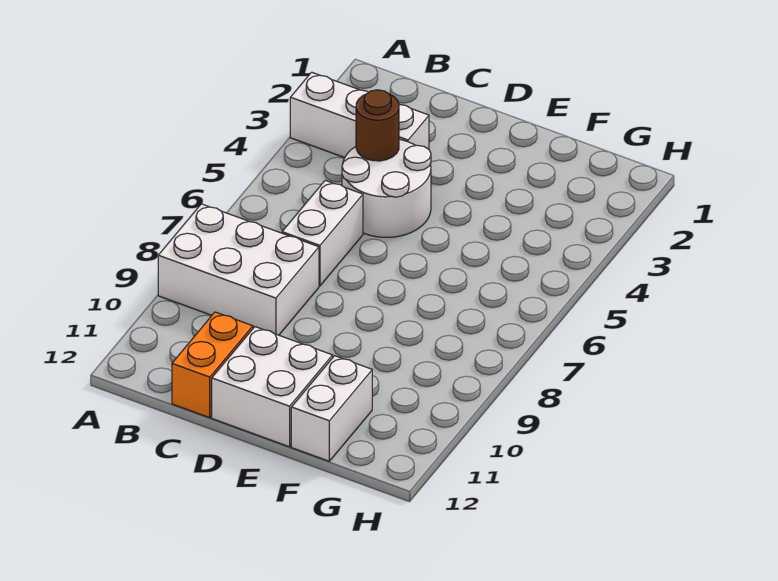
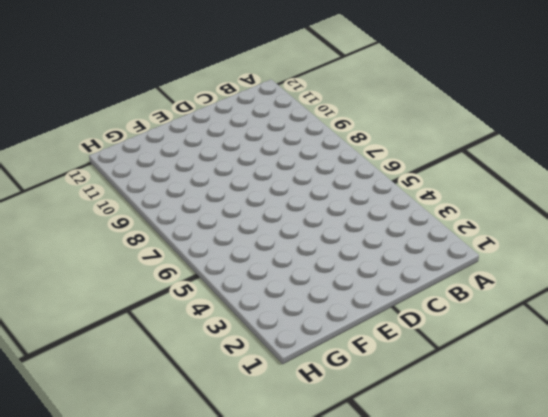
none -> white brick A3:C3 level 1
none -> white brick A8:C9 level 1

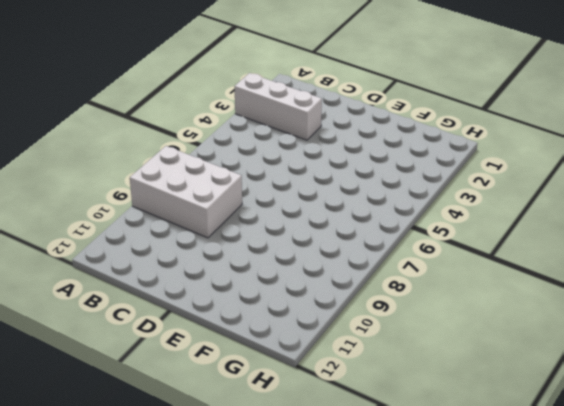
none -> white round brick C4:D5 level 1
none -> white brick C6:C7 level 1

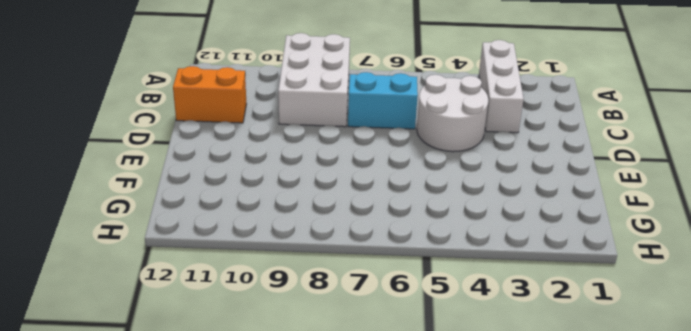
cyan brick C6:C7 level 1 -> white brick C6:C7 level 1
none -> white brick D11:E12 level 1
none -> white brick F11:F12 level 1

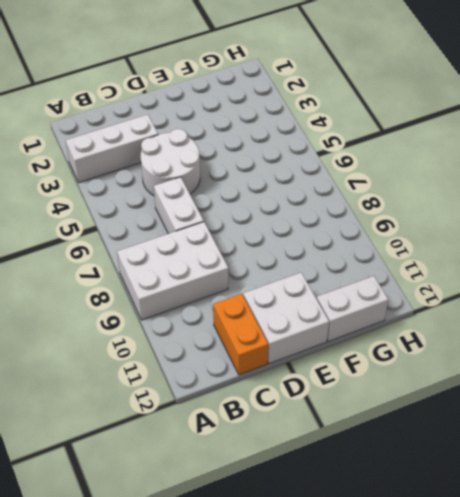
white brick F12:G12 level 1 -> white brick F11:F12 level 1
none -> brown round brick C4 level 2

